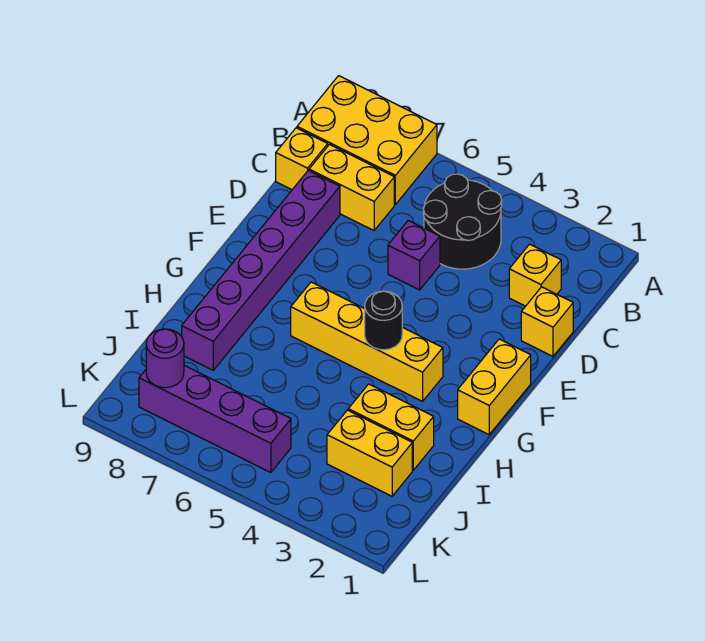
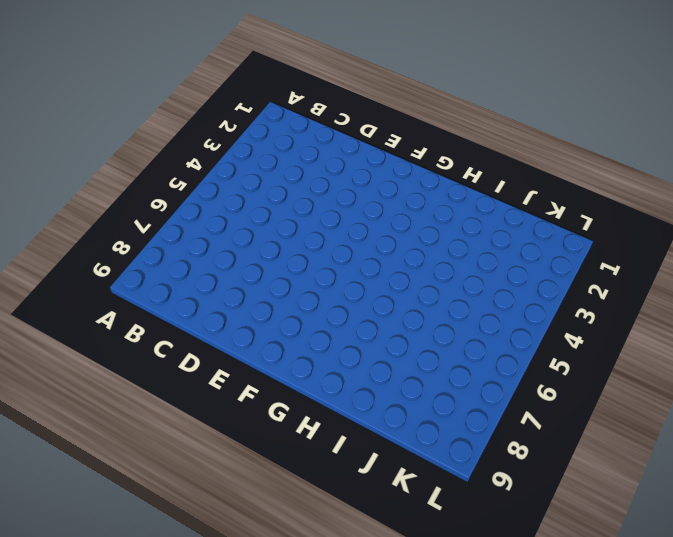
none -> yellow brick A7:B9 level 1
none -> black round brick B4:C5 level 1
none -> yellow brick C2 level 1

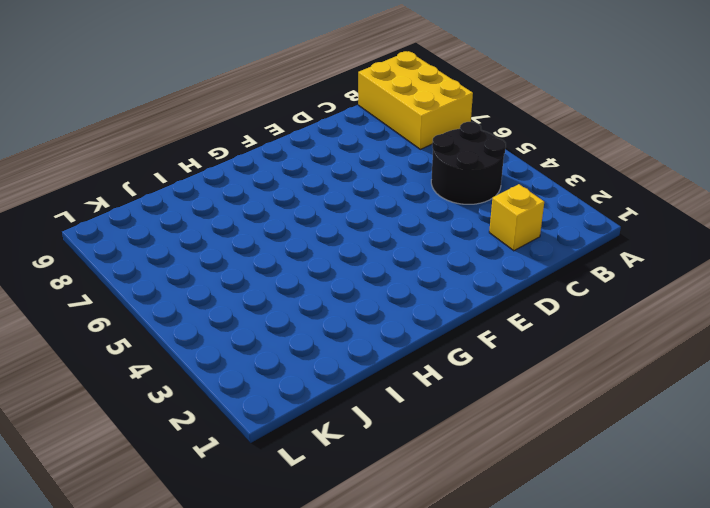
none -> yellow brick C7:C8 level 1
none -> yellow brick C9 level 1
none -> yellow brick D1 level 1

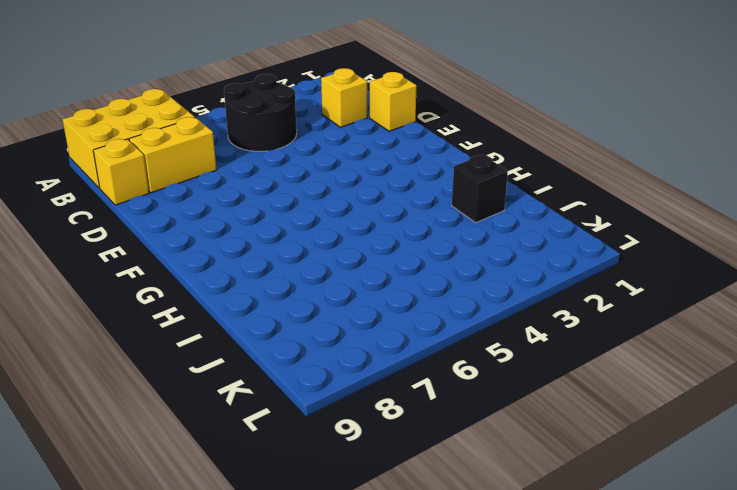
black brick I2 level 1 -> yellow brick I2:I3 level 1
none -> purple brick D5 level 1
none -> purple brick D8:I8 level 1
none -> yellow brick F1:G1 level 1

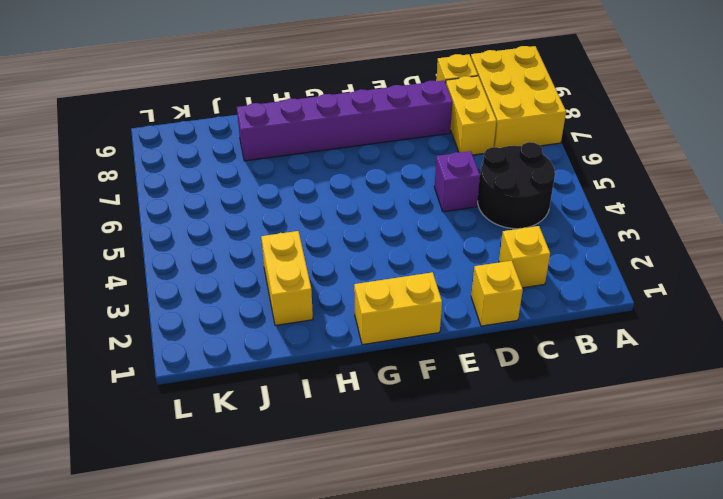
none -> yellow brick G3:G6 level 1
none -> yellow brick J2:J3 level 1
none -> purple brick K5:K8 level 1

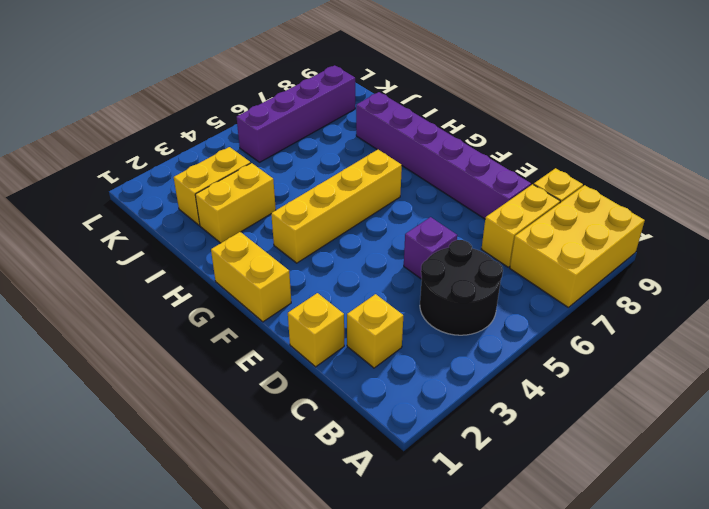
none -> black round brick G4 level 2
none -> purple round brick K8 level 2

